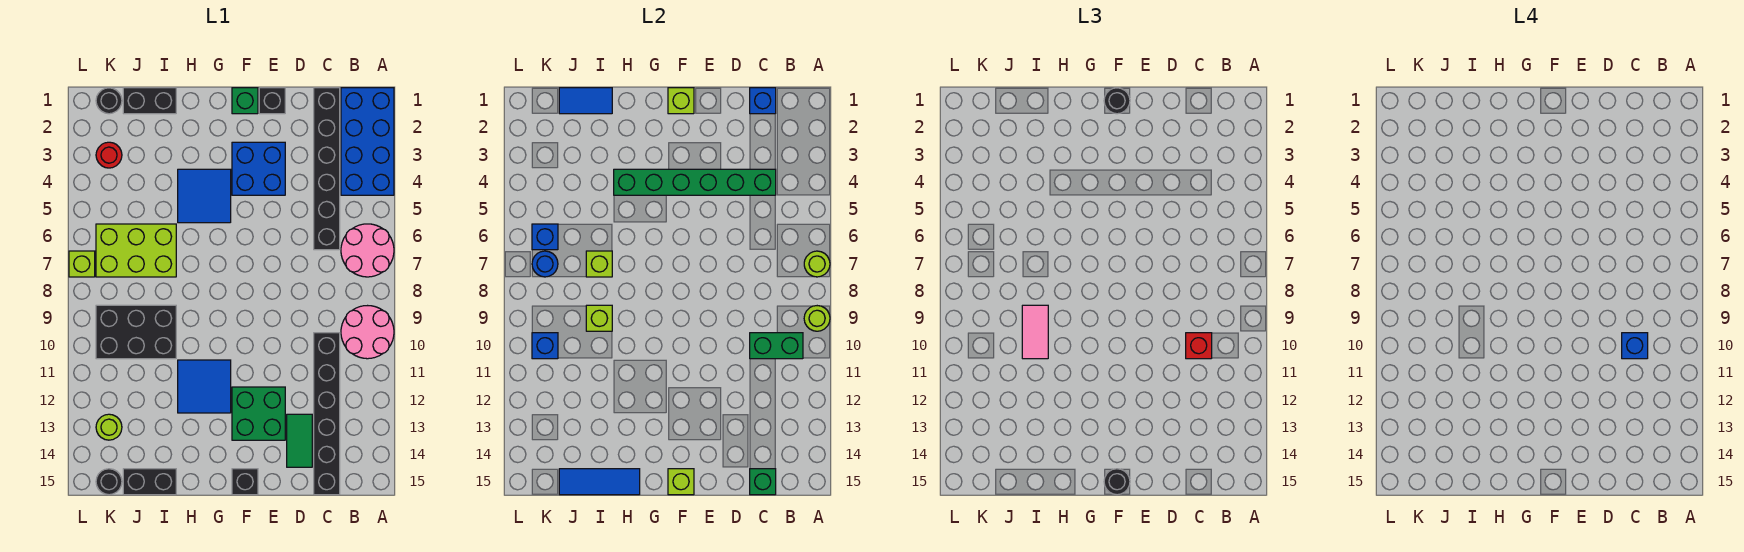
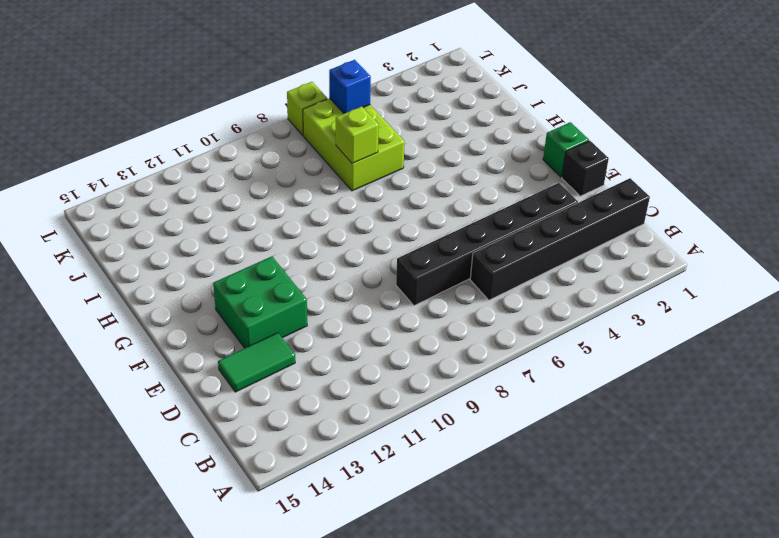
black brick D3:D8 level 1 -> black brick C10:C15 level 1
none -> blue brick A1:B4 level 1
none -> pink round brick A6:B7 level 1
none -> pink round brick A9:B10 level 1
none -> blue brick E3:F4 level 1

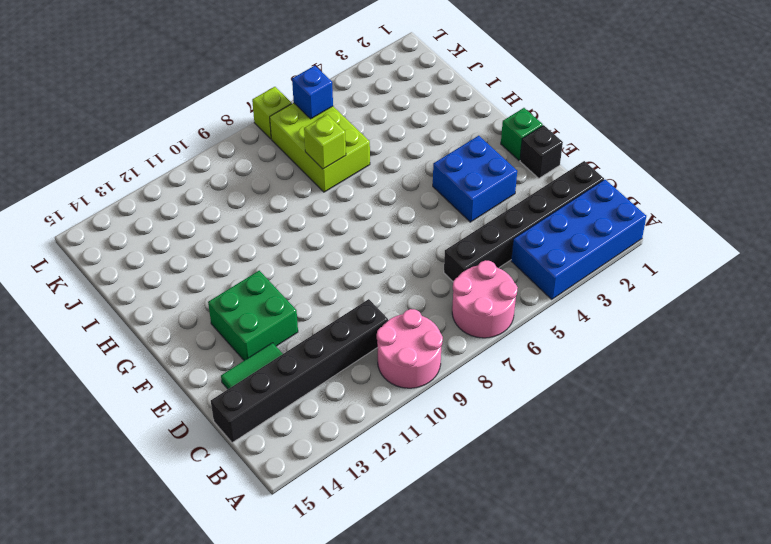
none -> black brick F15 level 1
none -> blue tile G4:H5 level 1
none -> blue tile G11:H12 level 1
none -> black brick I1:J1 level 1

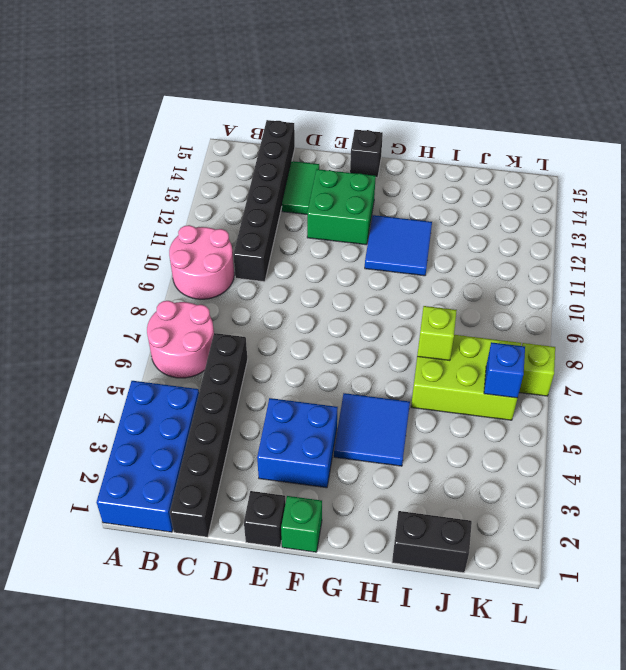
none -> black brick I9:K10 level 1
none -> black brick I15:J15 level 1
none -> black round brick K1 level 1
none -> red round brick K3 level 1

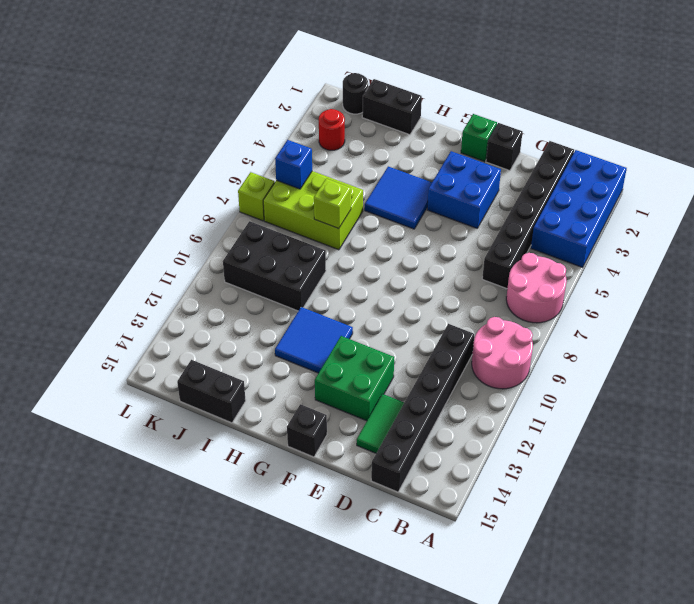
none -> lime round brick K13 level 1
none -> black round brick K15 level 1
none -> lime round brick A7 level 2
none -> lime round brick A9 level 2

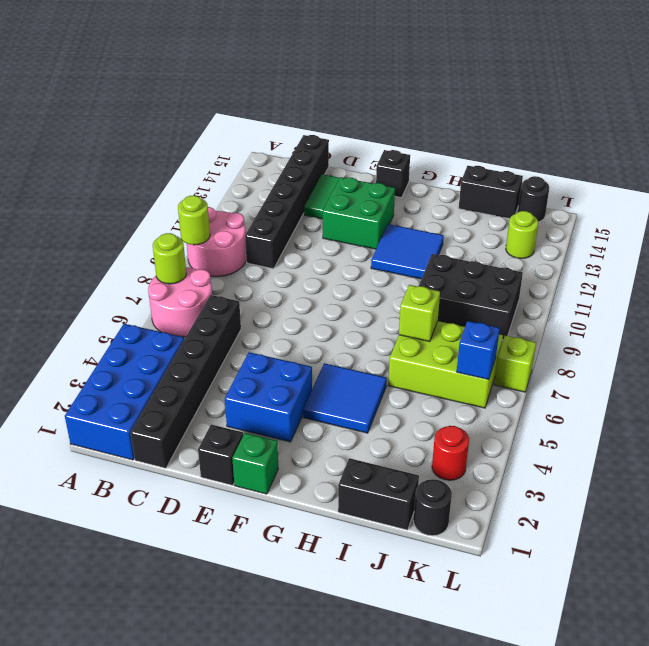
none -> green brick B10:C10 level 2
none -> blue brick C1 level 2
none -> green brick C4:H4 level 2
none -> green brick C15 level 2

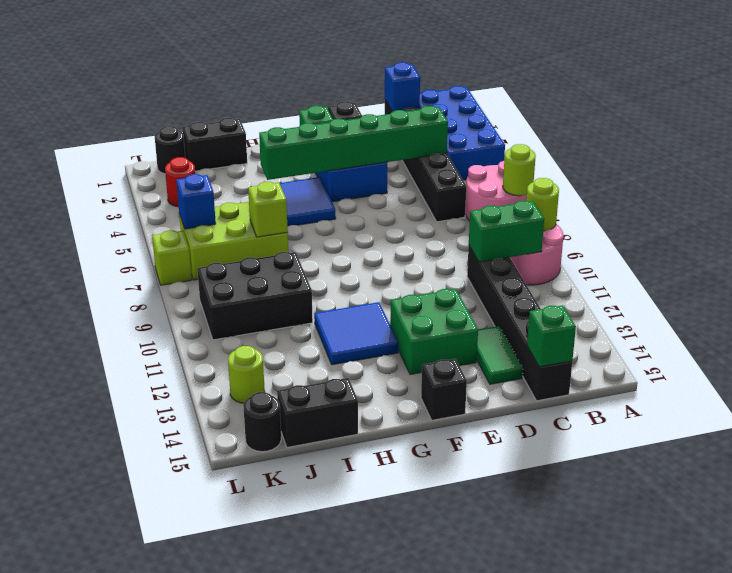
none -> lime brick F1 level 2
none -> lime brick F15 level 2
none -> blue tile H15:J15 level 2
none -> blue tile I1:J1 level 2

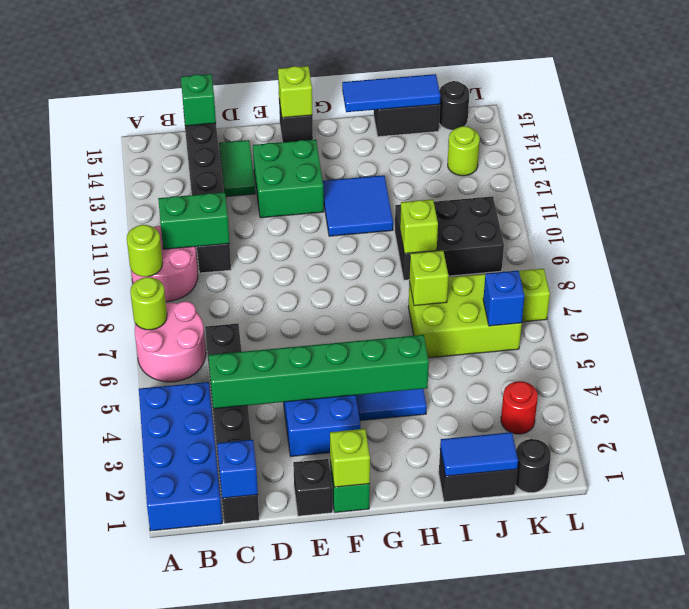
none -> blue round brick K7 level 2
none -> blue brick K10 level 2
none -> red brick C10 level 3
none -> black round brick F1 level 3

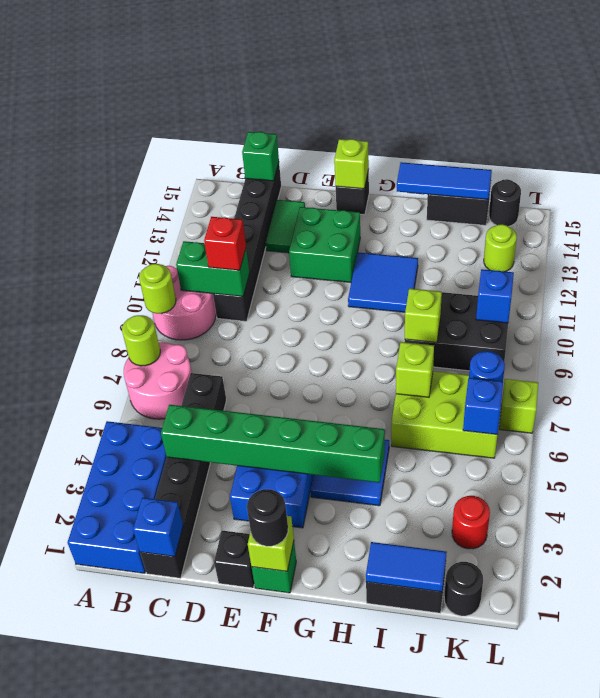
none -> black round brick F15 level 3
none -> pink tile I9:I10 level 3
none -> blue brick C10 level 4

